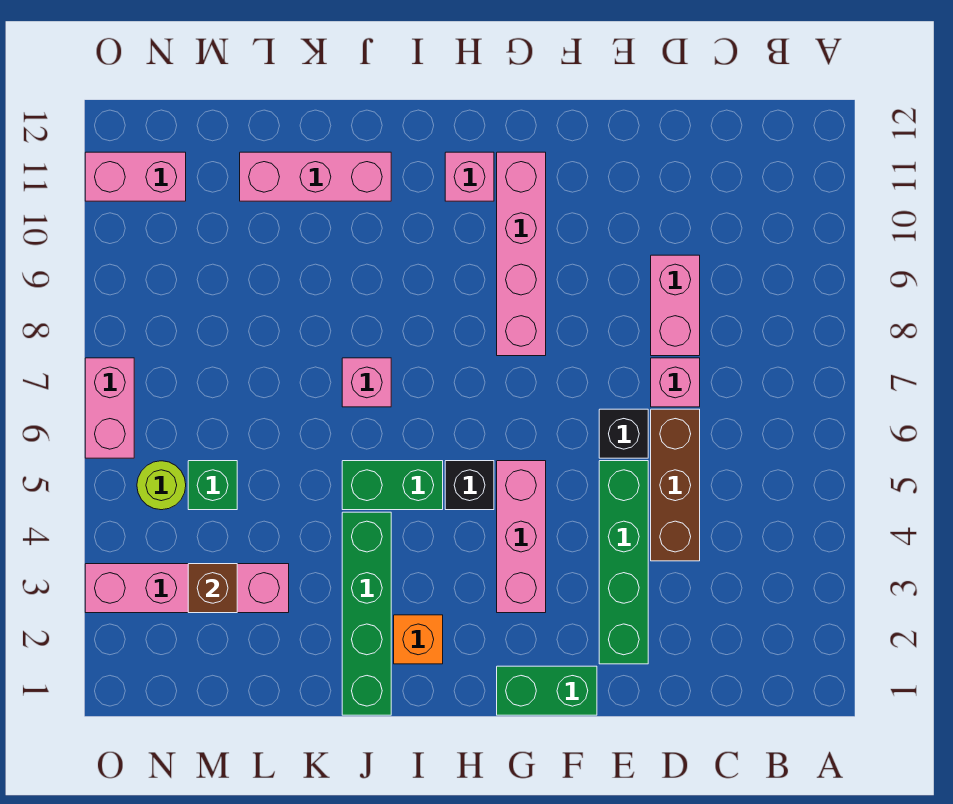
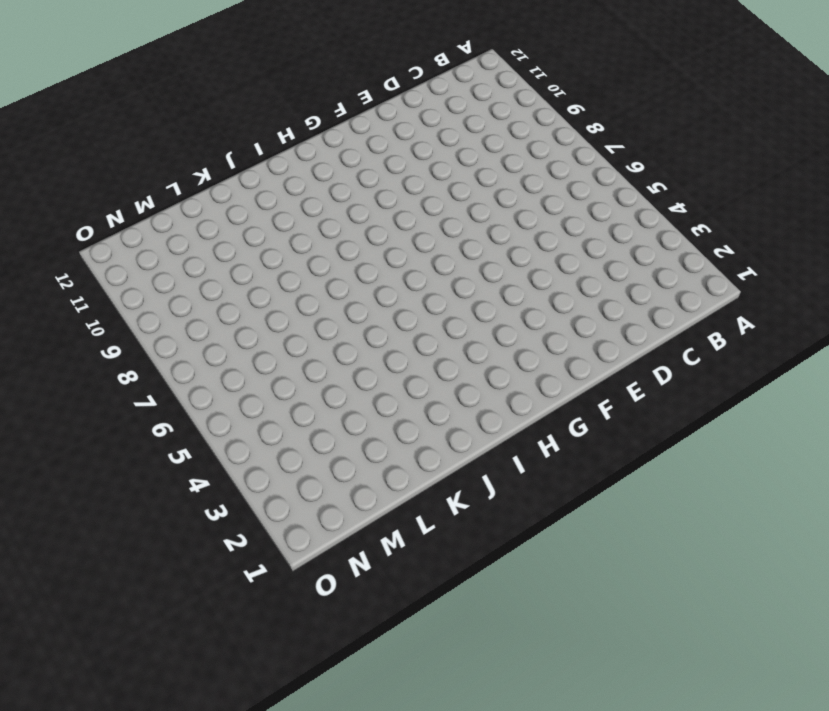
none -> brown brick D4:D6 level 1
none -> pink brick D7 level 1
none -> pink brick D8:D9 level 1

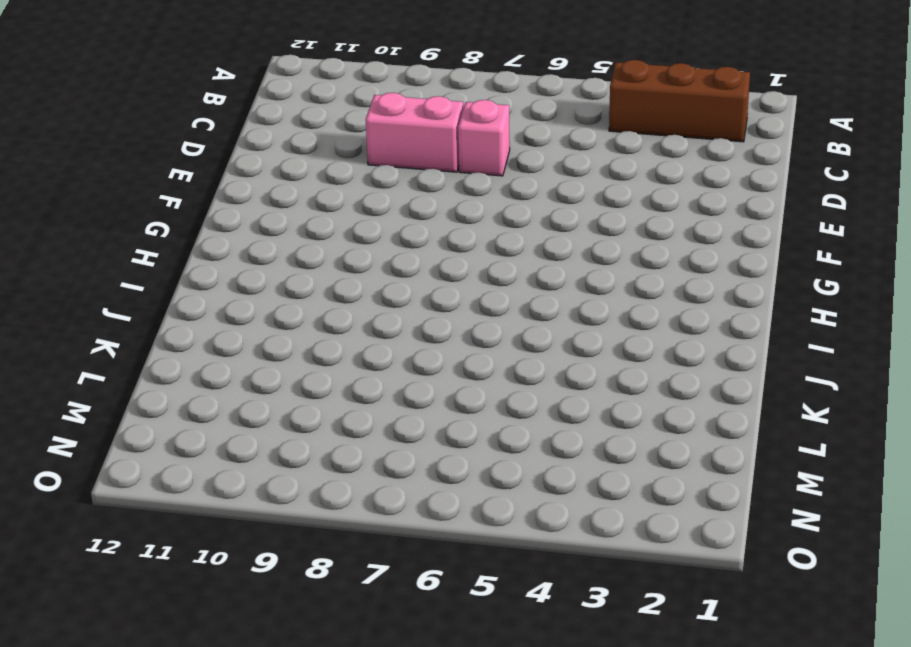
brown brick B2:B4 level 1 -> brown brick D4:D6 level 1
none -> green brick E2:E5 level 1
none -> black brick E6 level 1
none -> green brick F1:G1 level 1

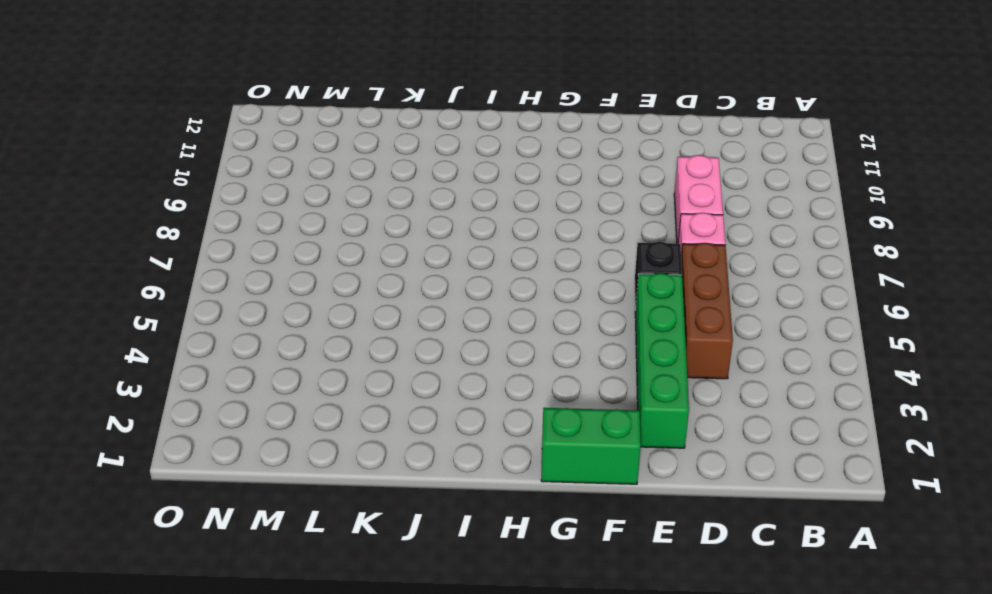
none -> pink brick G3:G5 level 1
none -> pink brick G8:G11 level 1
none -> black brick H5 level 1

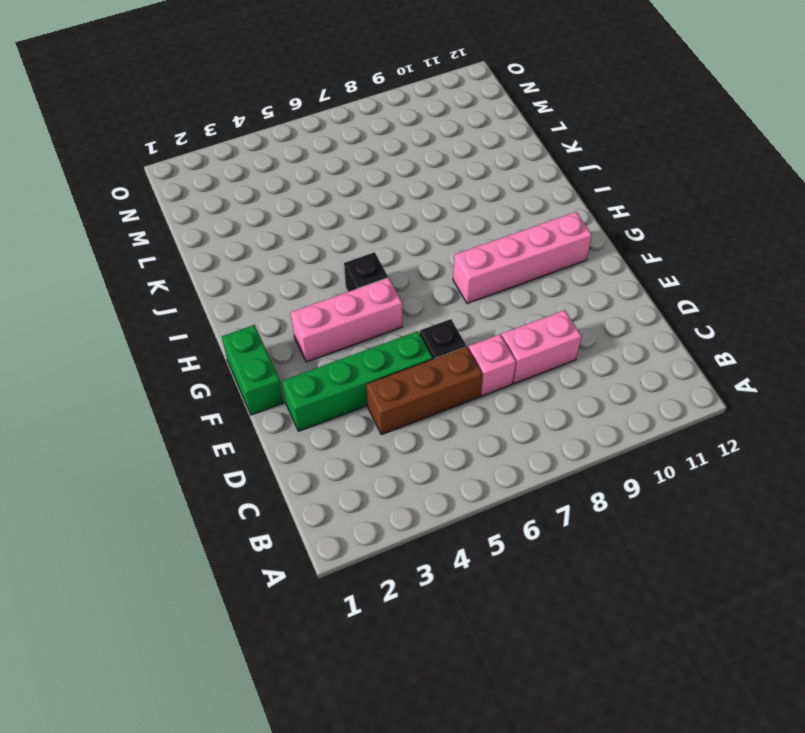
none -> pink brick H11 level 1
none -> orange brick I2 level 1
none -> green brick I5:J5 level 1

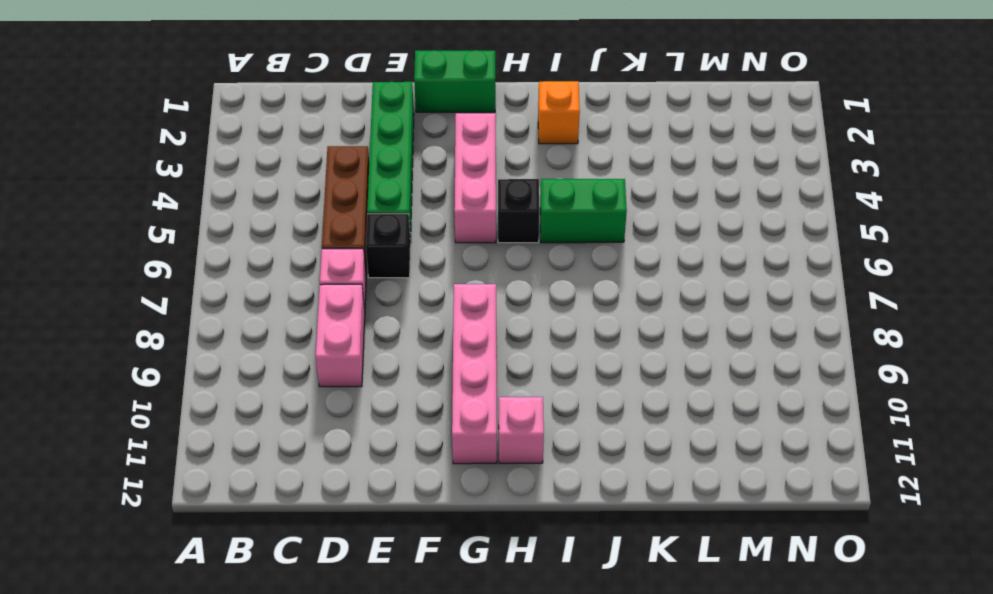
none -> green brick J1:J4 level 1
none -> pink brick J7 level 1
none -> pink brick J11:L11 level 1

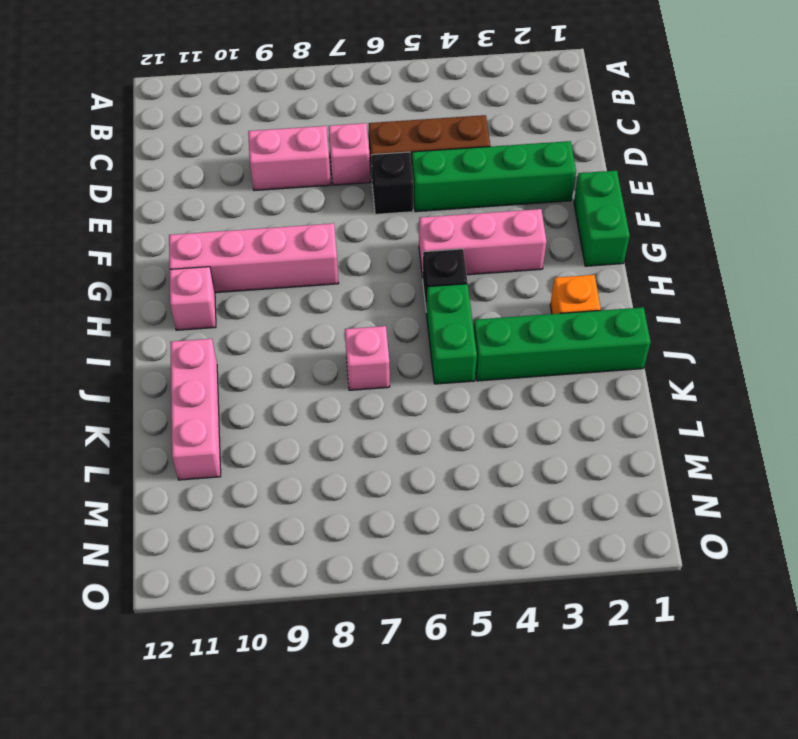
none -> pink brick L3:O3 level 1
none -> green brick M5 level 1
none -> lime round brick N5 level 1

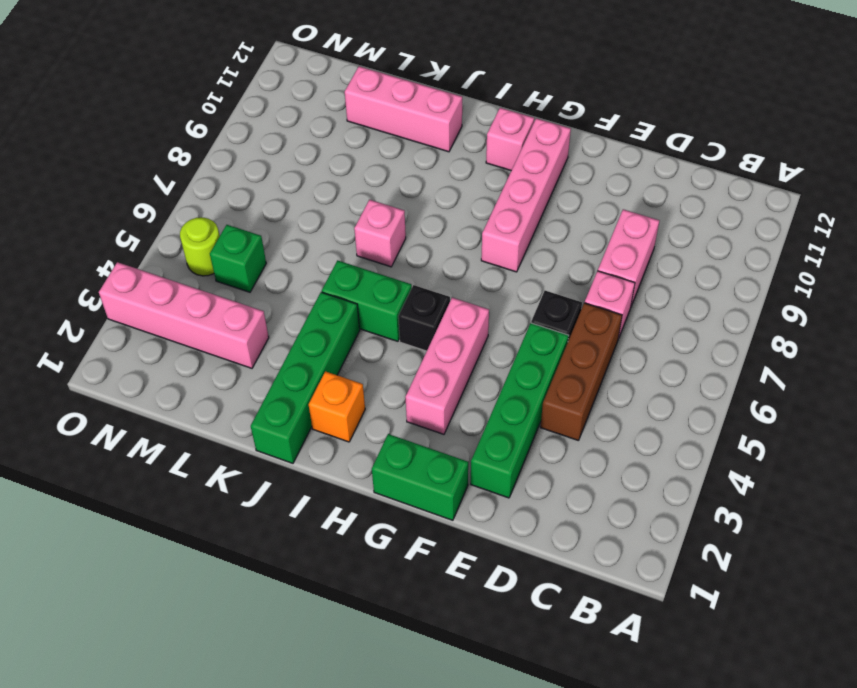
none -> pink brick N11:O11 level 1
none -> pink brick O6:O7 level 1
none -> brown brick M3 level 2

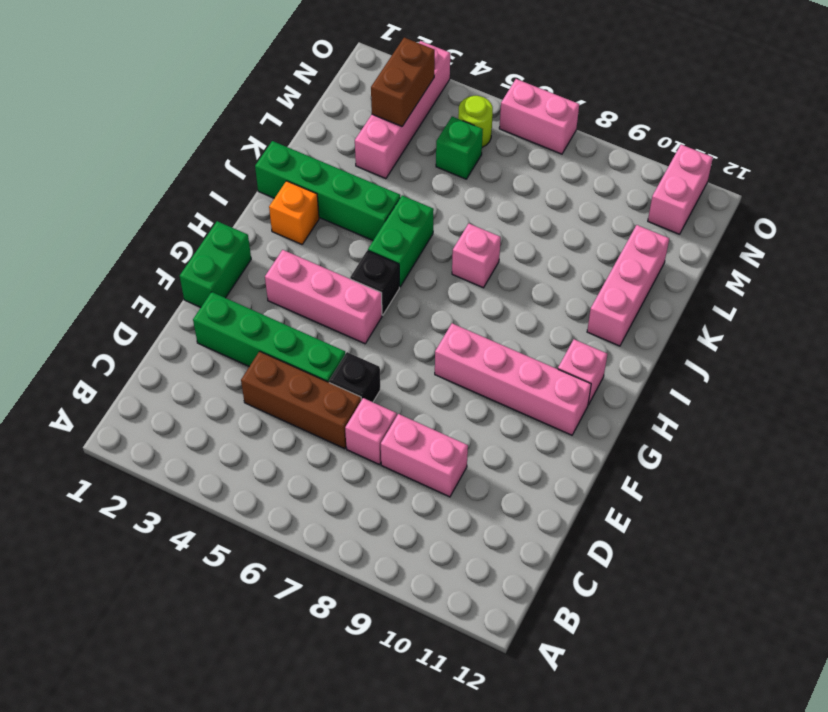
brown brick M3:N3 level 2 -> brown brick M3 level 2

